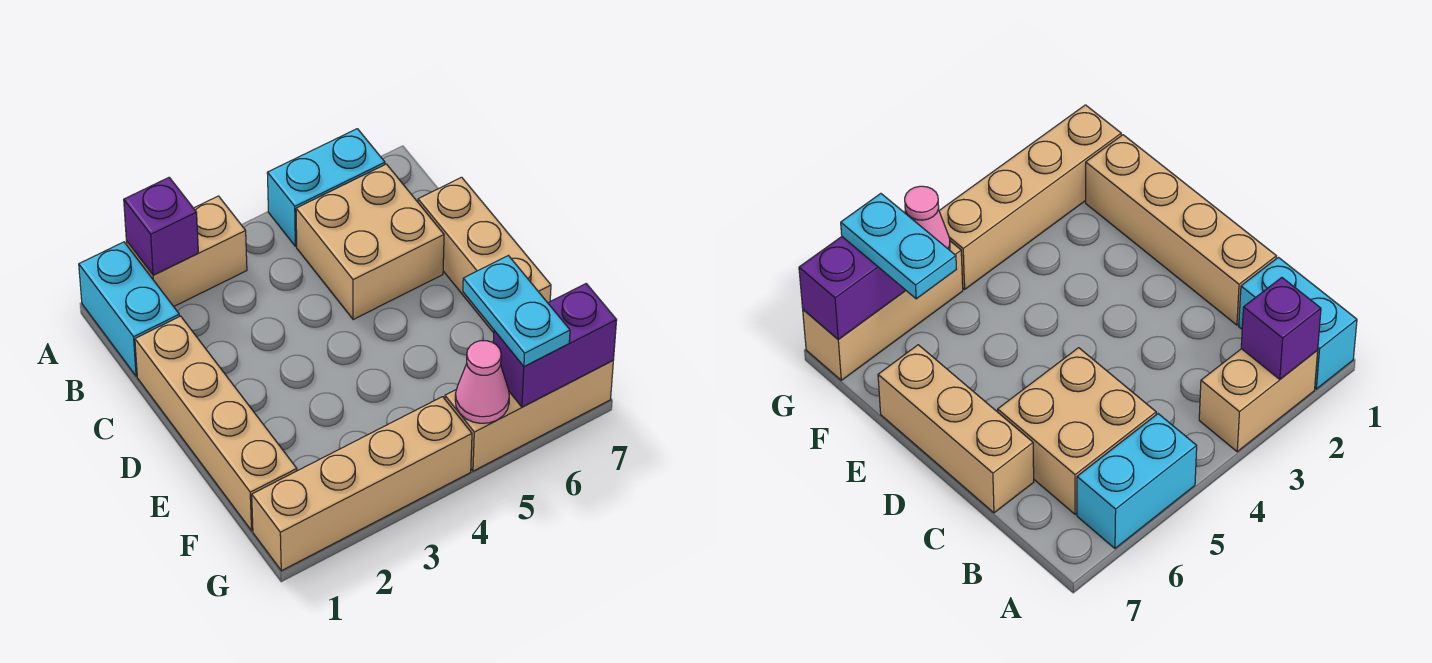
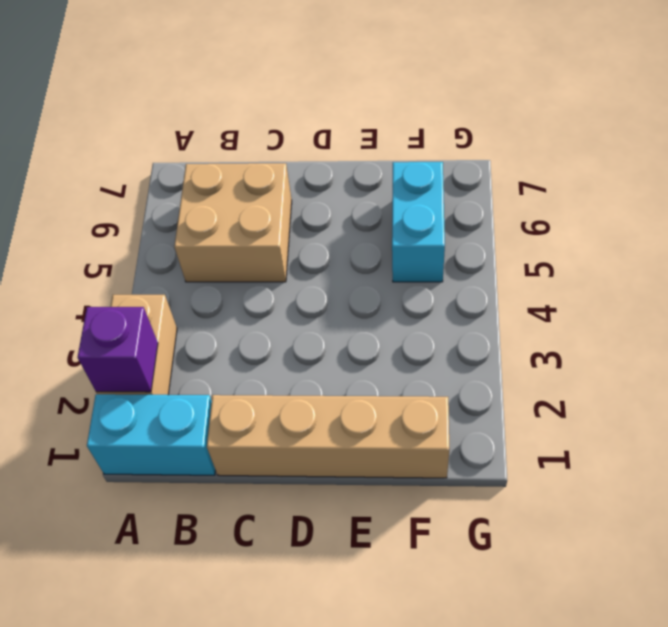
cyan brick F5:F6 level 1 -> cyan brick A5:A6 level 1
none -> tan brick C7:E7 level 1
none -> tan brick G1:G4 level 1
none -> tan brick G5:G7 level 1

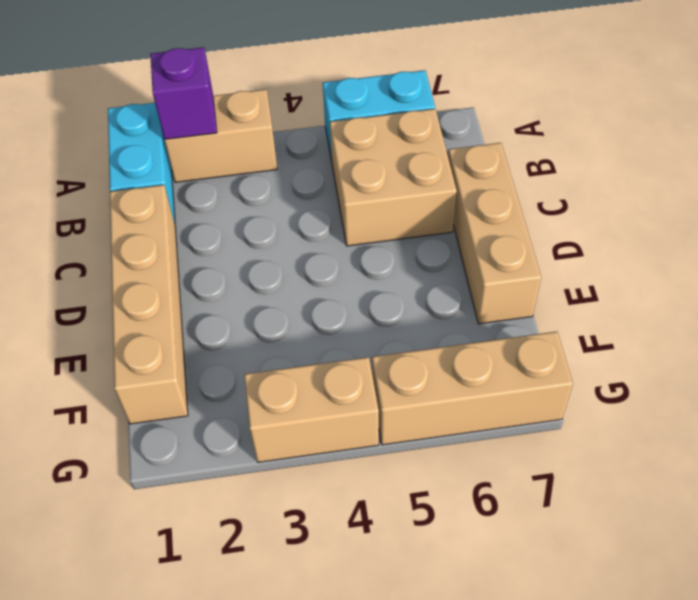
tan brick G3:G4 level 1 -> tan brick G1:G4 level 1
none -> pink cone G5 level 2
none -> purple brick G6:G7 level 2
none -> cyan plate F6:G6 level 3

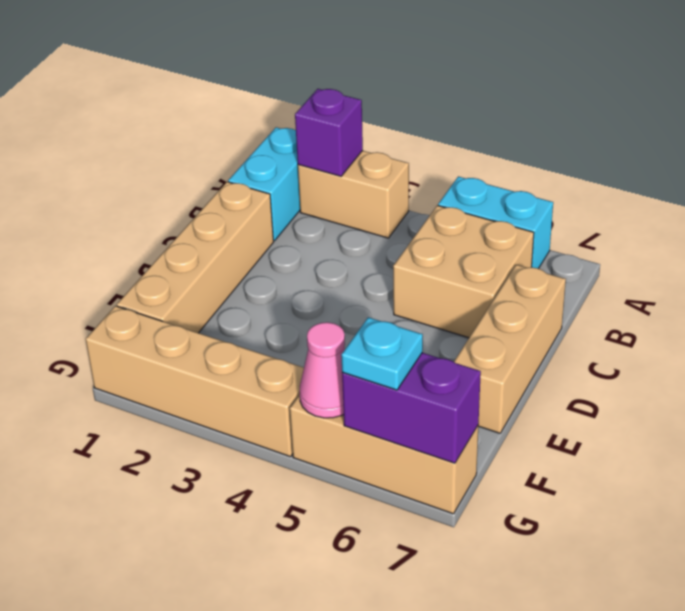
cyan plate G6 level 3 -> cyan plate F6:G6 level 3

